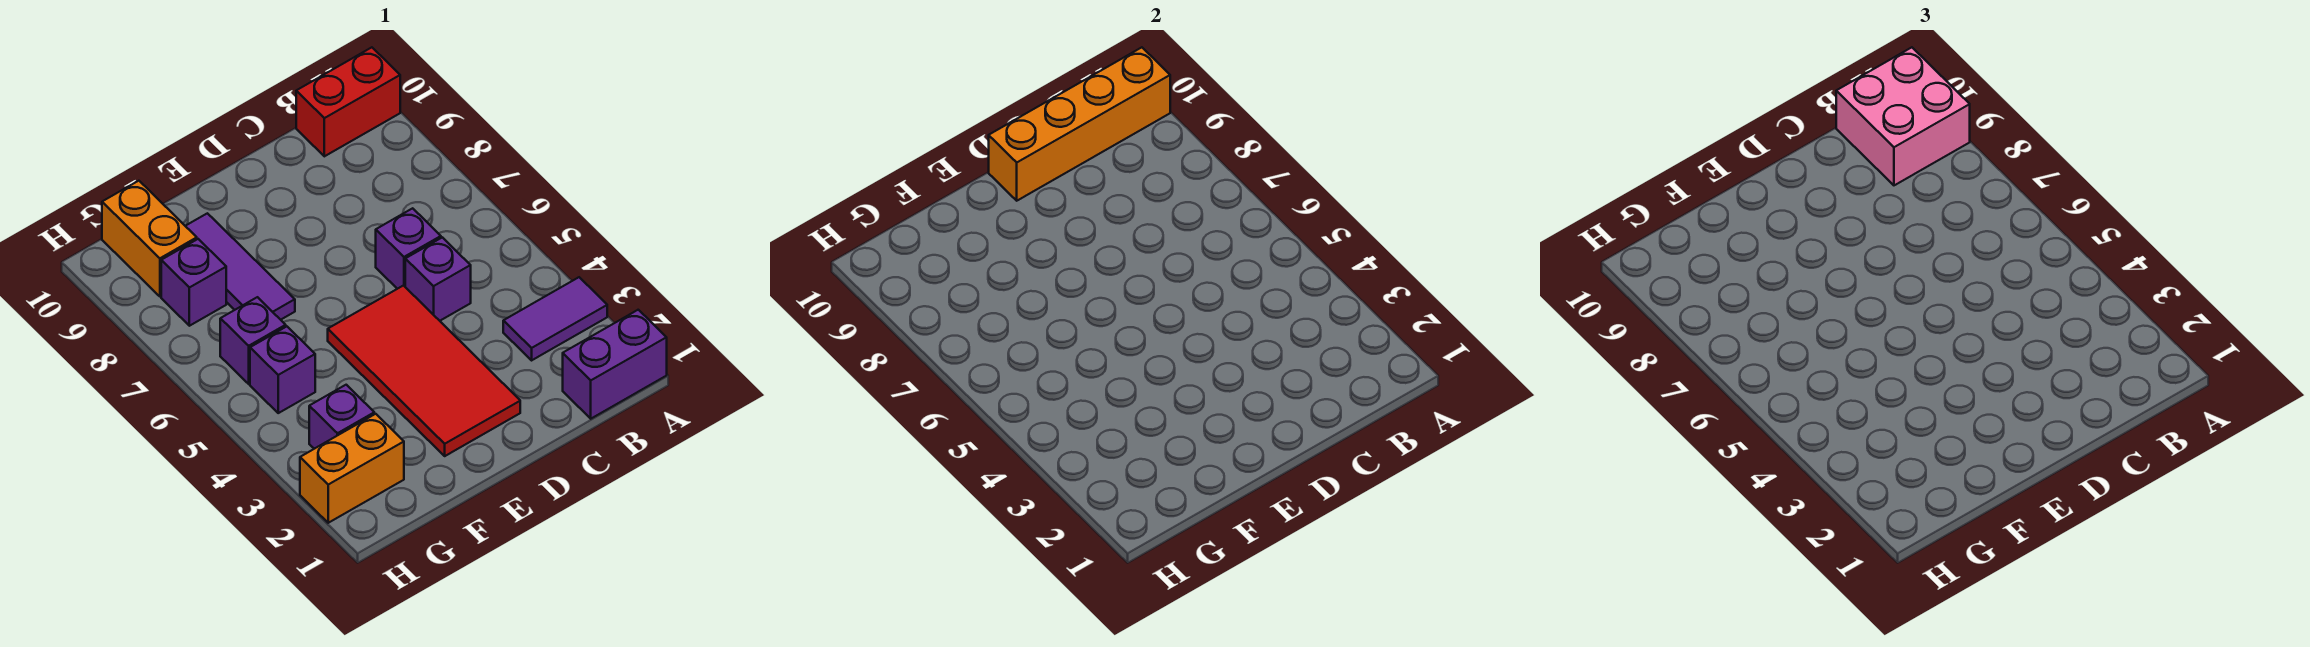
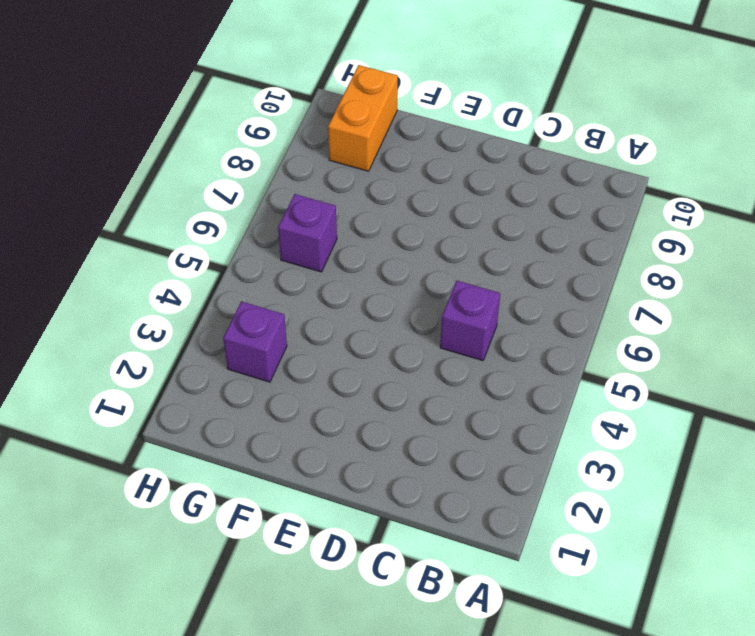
none -> purple brick A1:B1 level 1
none -> purple tile A3:B3 level 1
none -> red brick A10:B10 level 1

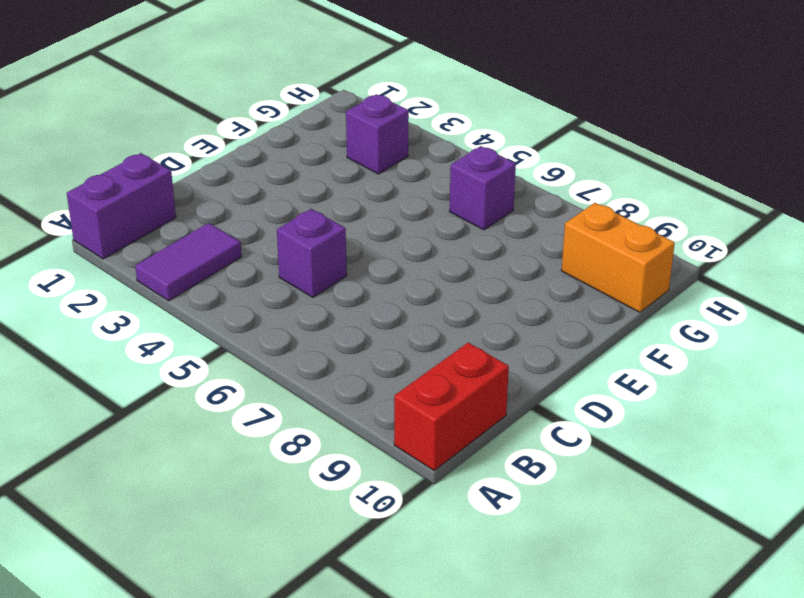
none -> purple brick C6 level 1
none -> red tile D2:E5 level 1
none -> purple tile F7:F9 level 1

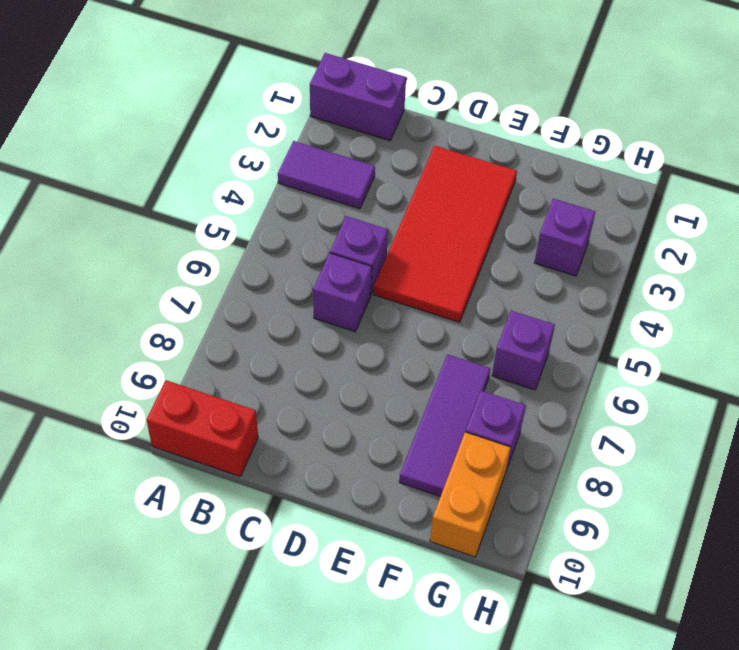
none -> orange brick G2:H2 level 1
none -> purple brick G5 level 1
none -> orange brick A10:D10 level 2

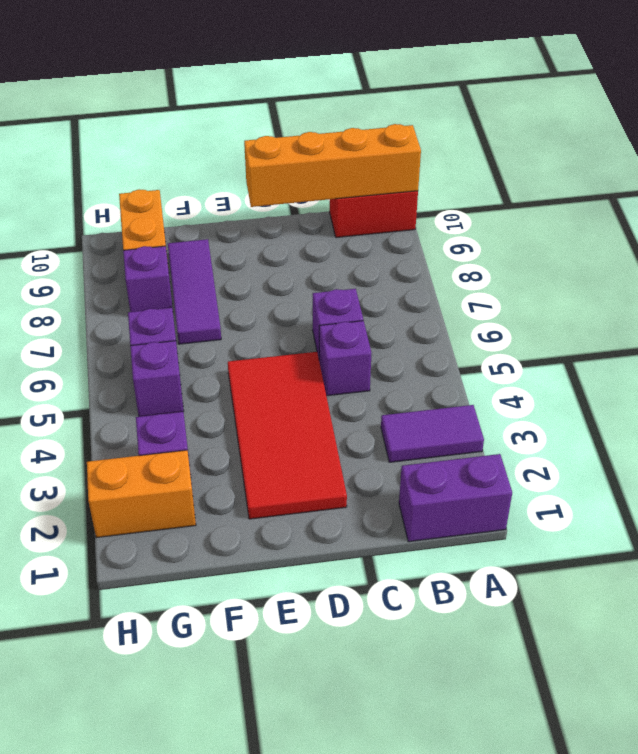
none -> pink brick A9:B10 level 3

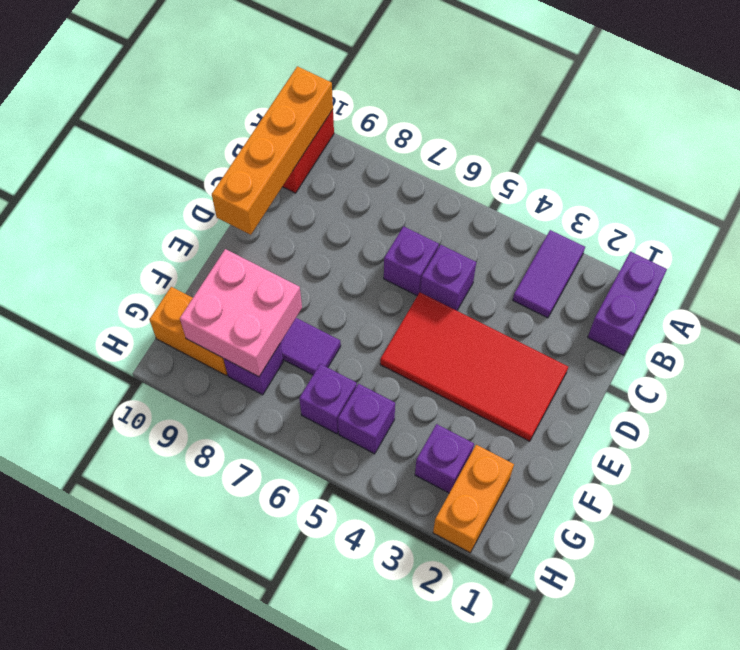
pink brick F8:G9 level 2 -> pink brick A9:B10 level 3

